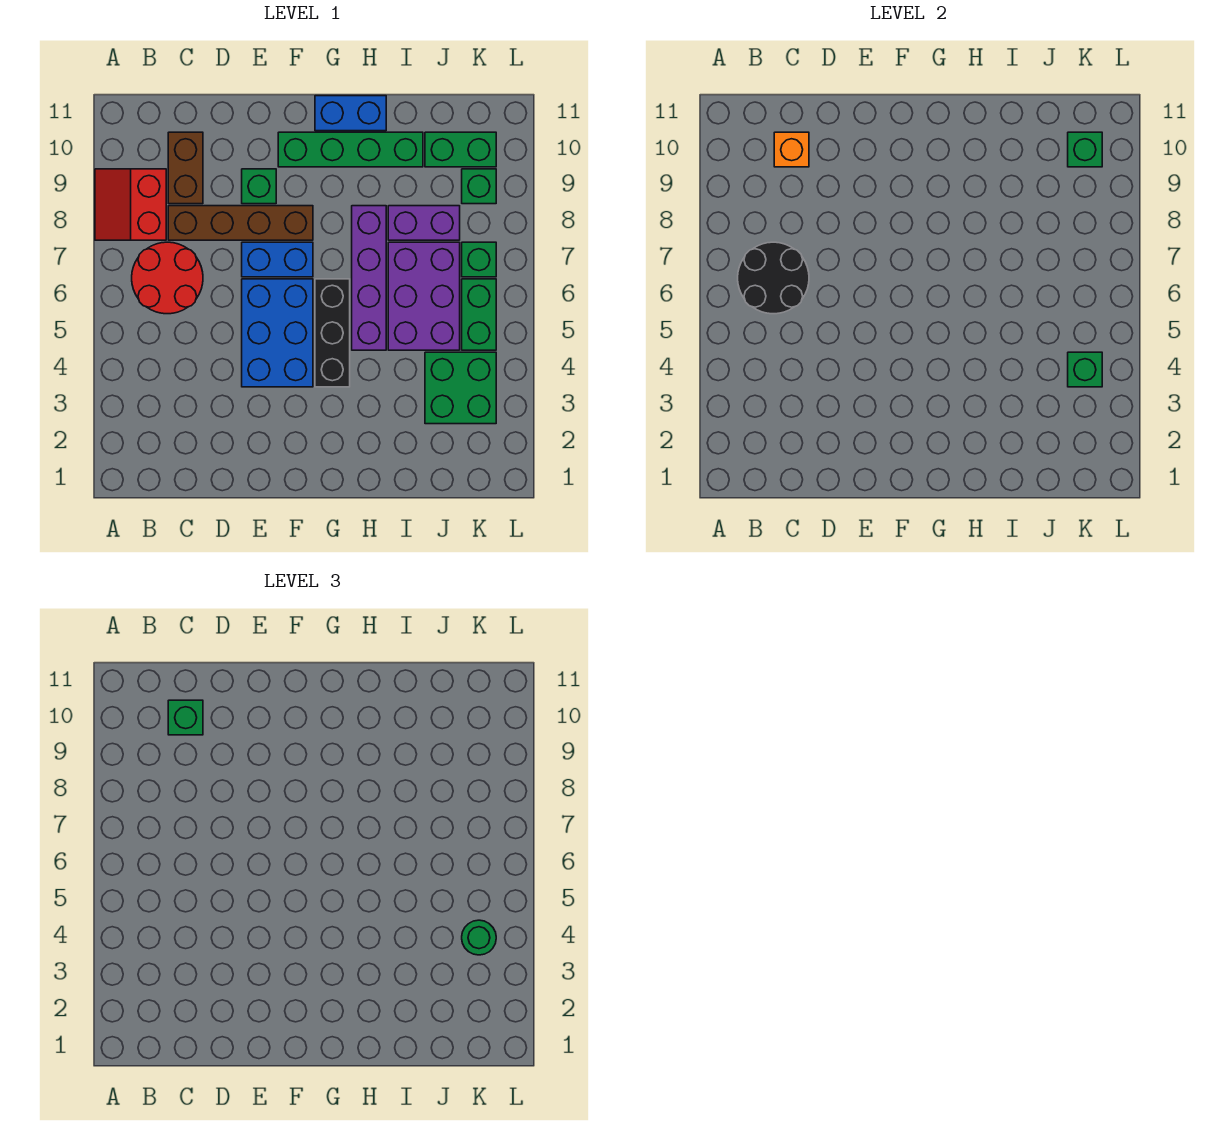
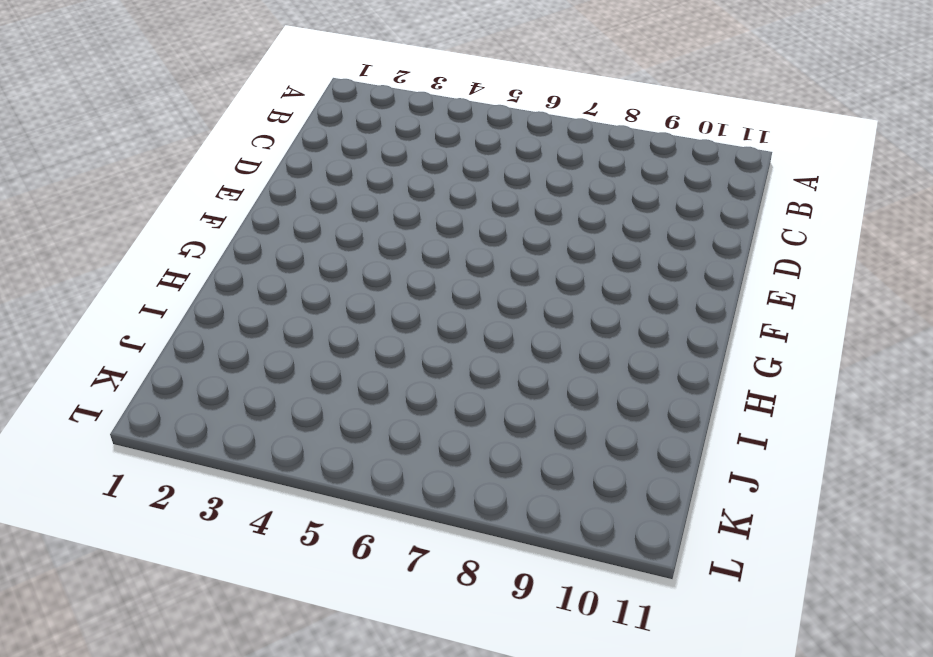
none -> red slope A8:B9 level 1 top B
none -> red round brick B6:C7 level 1
none -> brown brick C8:F8 level 1

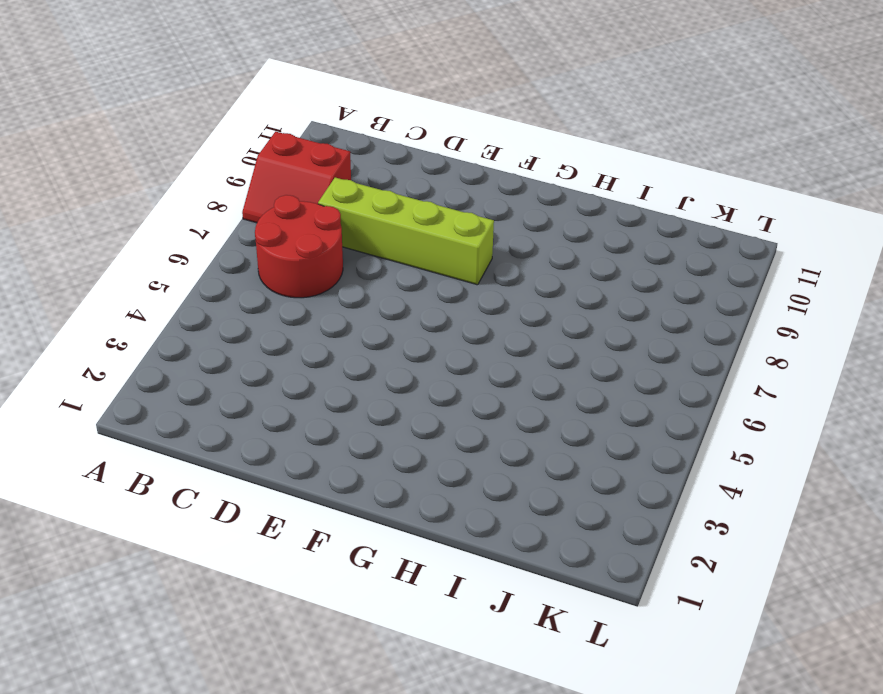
red slope A8:B9 level 1 top 9 -> red slope A8:B9 level 1 top B
lime brick C8:F8 level 1 -> brown brick C8:F8 level 1
none -> brown brick C9:C10 level 1
none -> blue brick E4:F6 level 1
none -> blue brick E7:F7 level 1

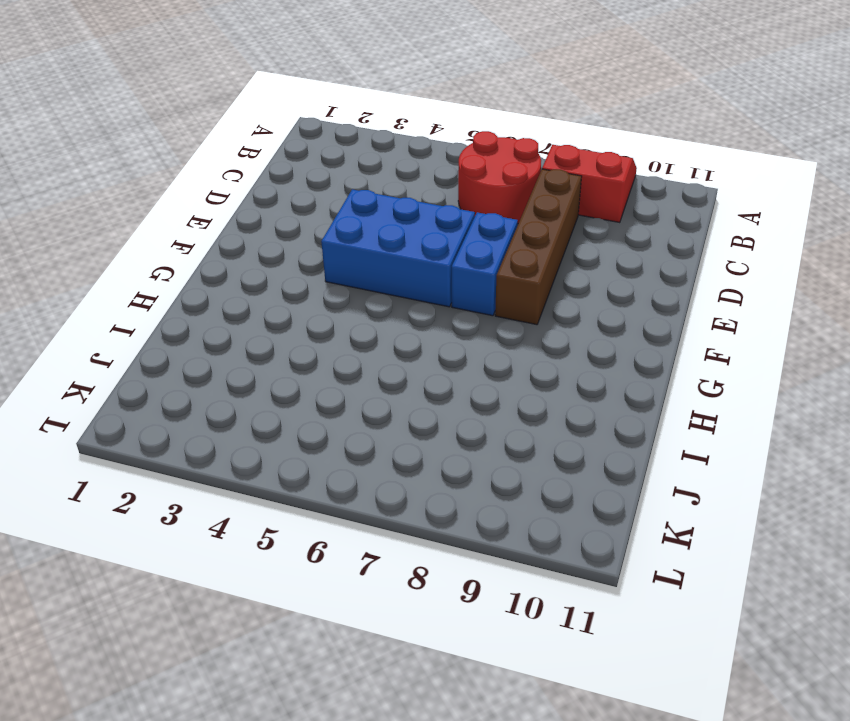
none -> brown brick C9:C10 level 1
none -> green brick E9 level 1
none -> green brick F10:I10 level 1

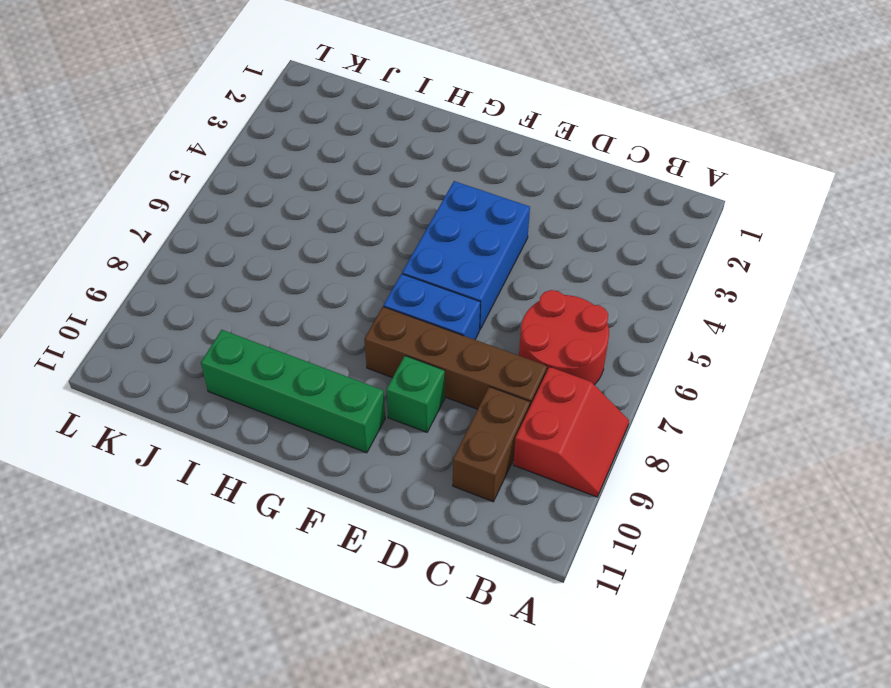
none -> black brick G4:G6 level 1
none -> blue brick G11:H11 level 1
none -> purple brick H5:H8 level 1

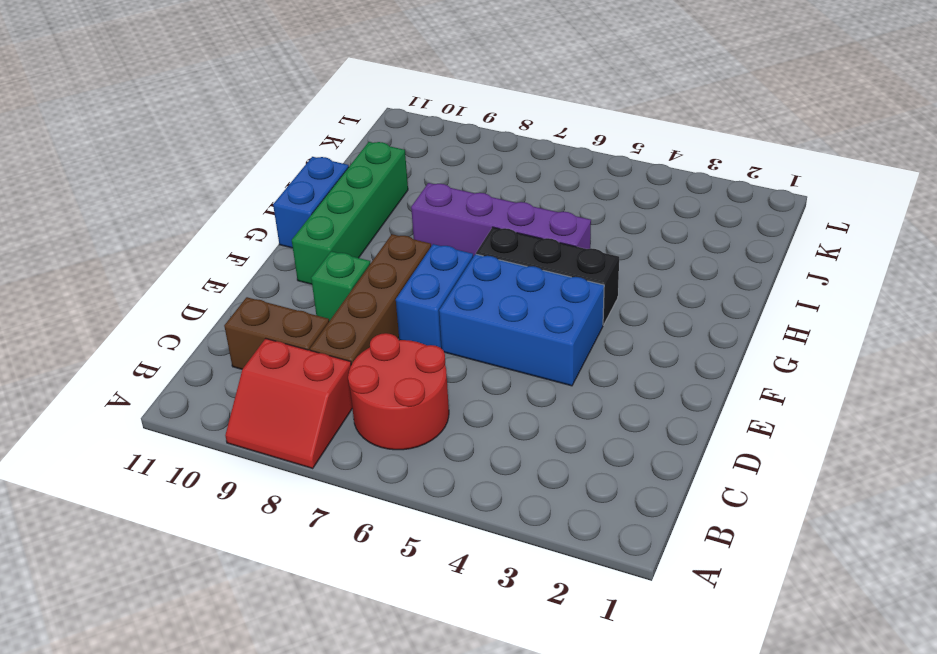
none -> purple brick I5:J7 level 1
none -> purple brick I8:J8 level 1
none -> green brick J3:K4 level 1

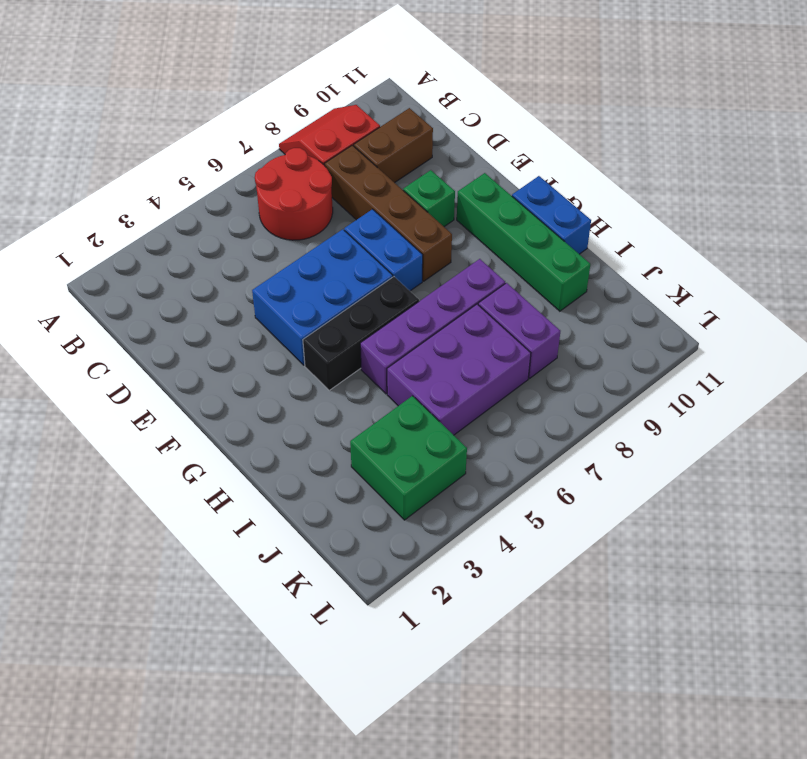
none -> green brick J10:K10 level 1
none -> green brick K5:K6 level 1
none -> green brick K7 level 1

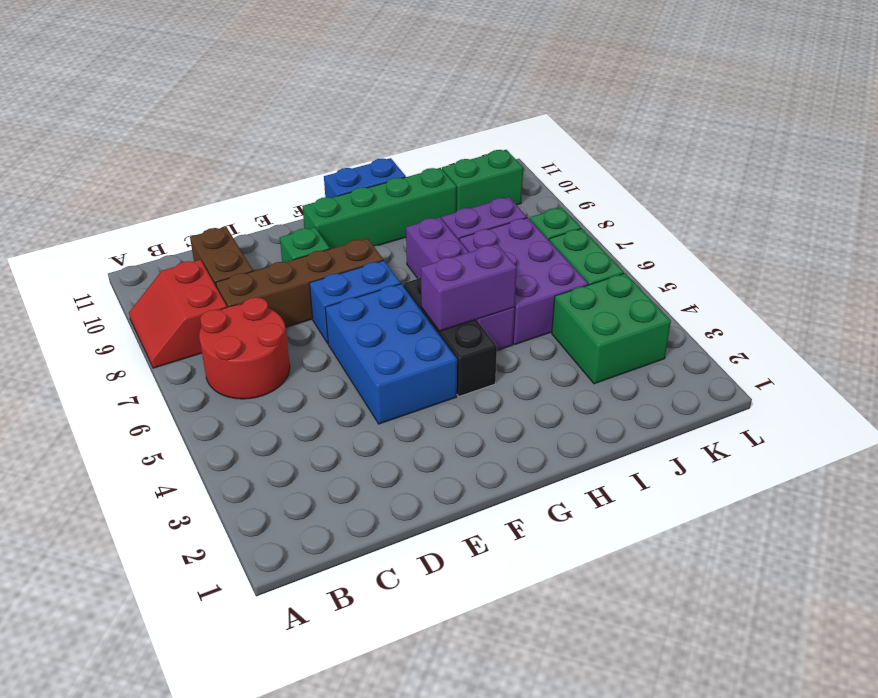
purple brick G5:H5 level 2 -> none
none -> green brick K9 level 1
none -> black round brick B6:C7 level 2
none -> orange brick C10 level 2

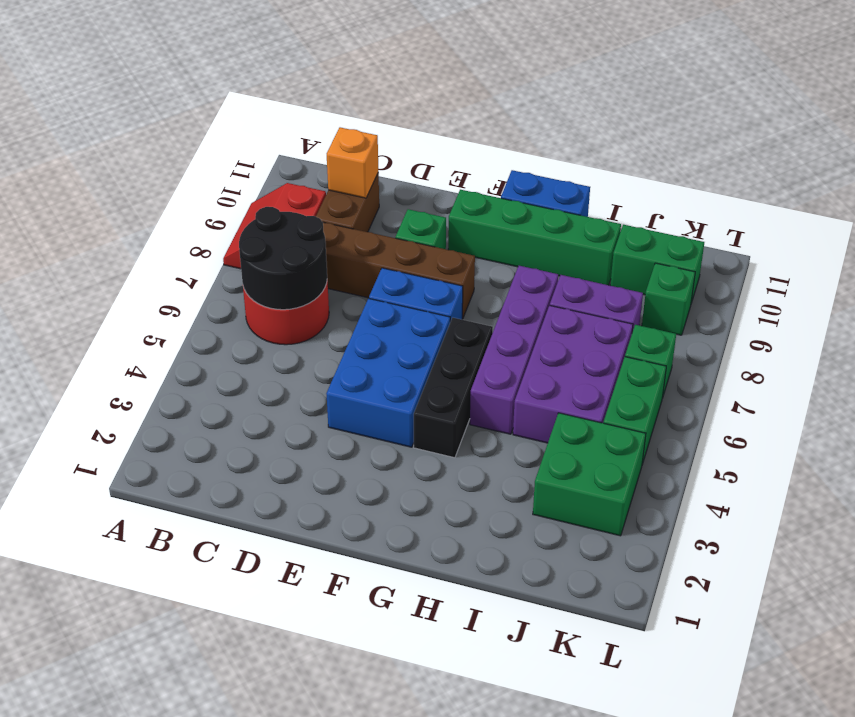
none -> green brick K4 level 2
none -> green brick K10 level 2
none -> green brick C10 level 3

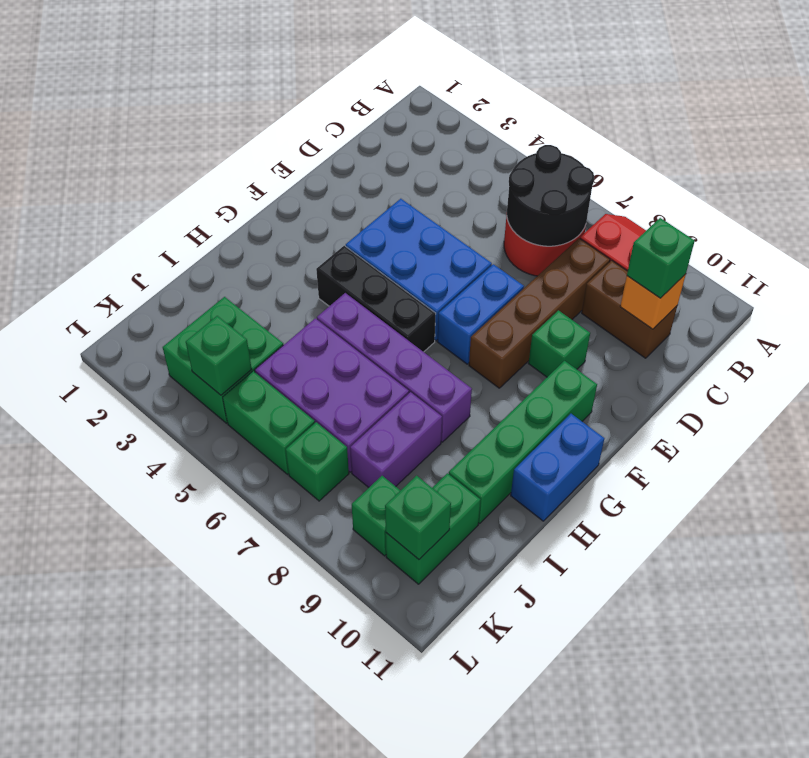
none -> green round brick K4 level 3

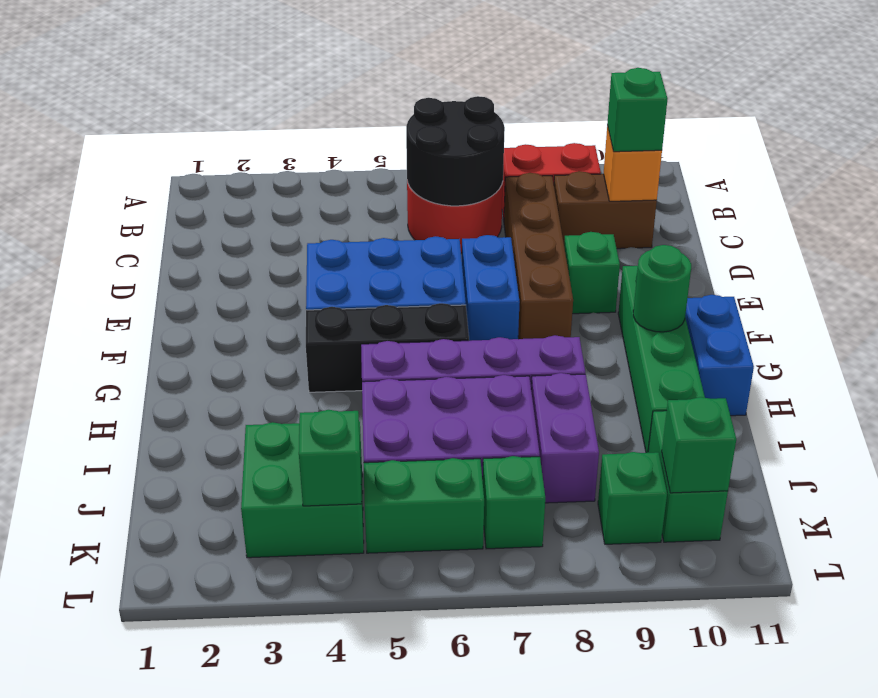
green round brick G10 level 2 -> green round brick K4 level 3

